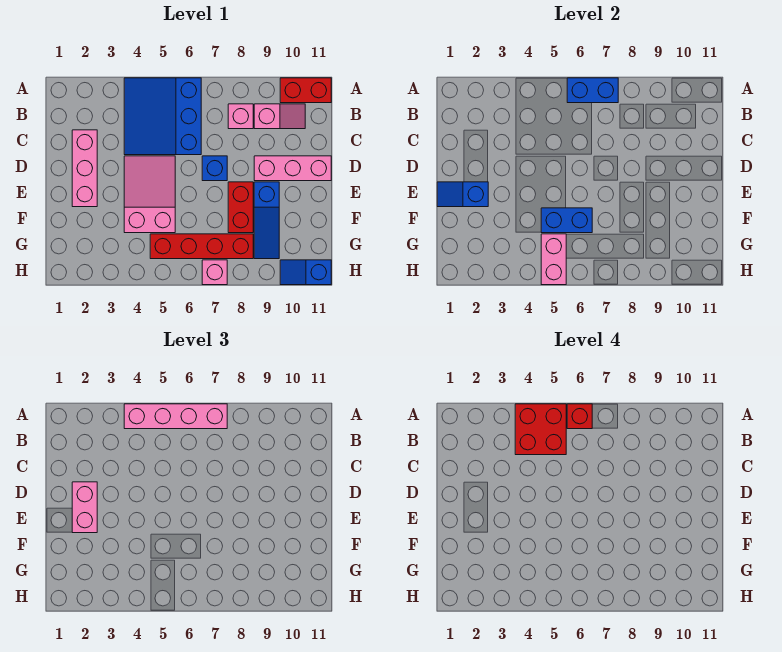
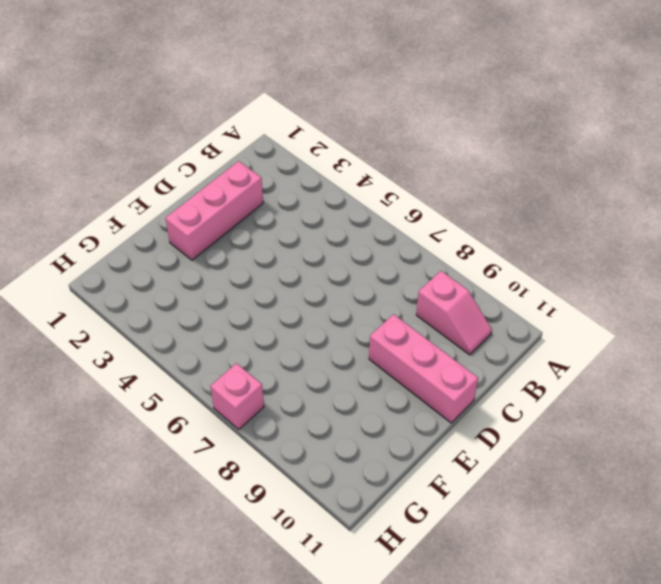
none -> blue slope A4:C6 level 1 top 6
none -> red brick A10:A11 level 1
none -> pink brick B8 level 1

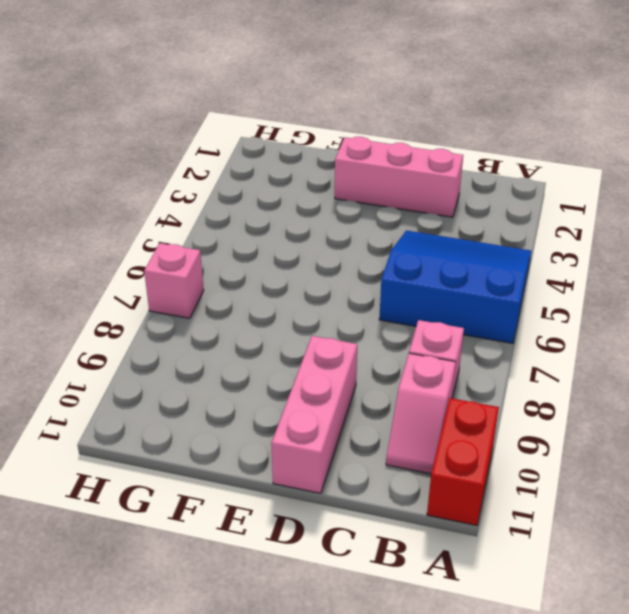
none -> pink slope D4:F5 level 1 top F
none -> blue brick D7 level 1
none -> red brick E8:F8 level 1

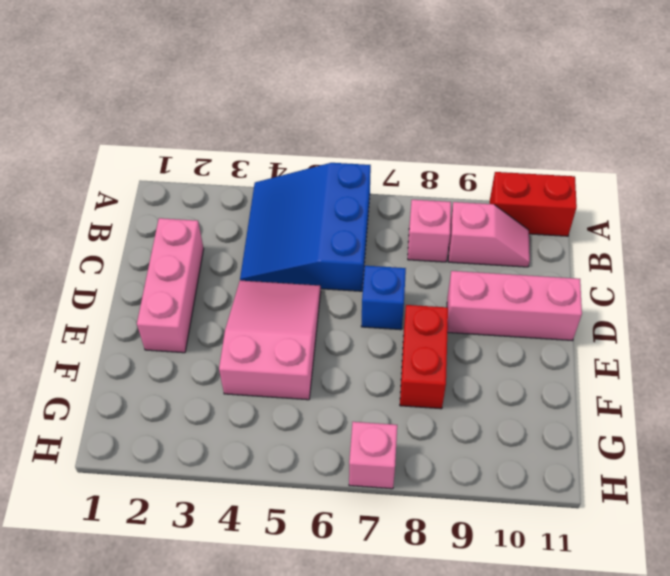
none -> blue slope E9:G9 level 1 top E
none -> red brick G5:G8 level 1
none -> blue slope H10:H11 level 1 top 11

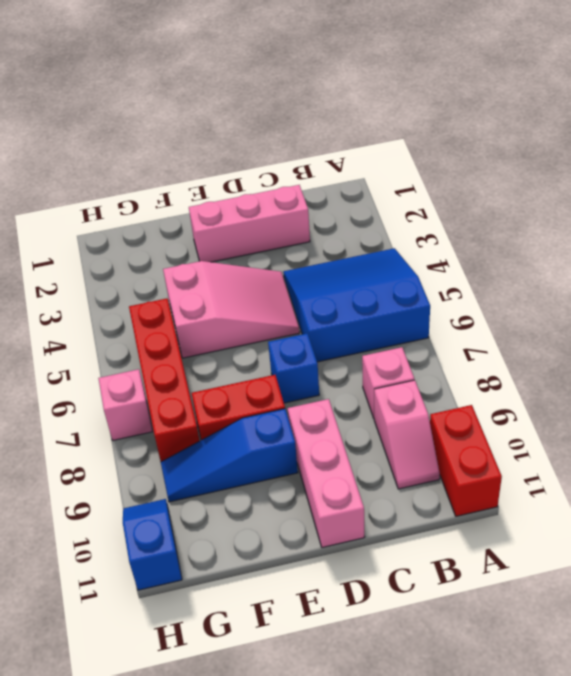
none -> blue brick A6:A7 level 2
none -> blue slope E1:E2 level 2 top 2
none -> blue brick F5:F6 level 2

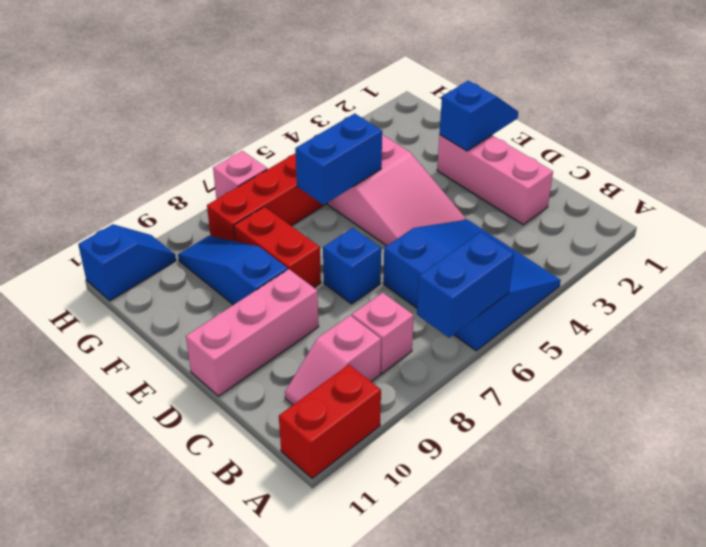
none -> pink brick G5:H5 level 2
none -> pink brick A4:A7 level 3
none -> pink brick D2:E2 level 3

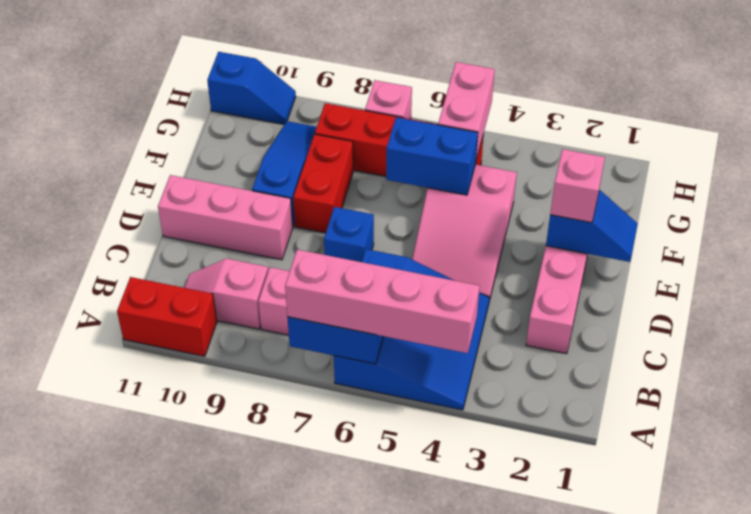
pink brick E2 level 3 -> pink brick D2:E2 level 3
none -> red brick A4:B5 level 4
none -> red brick A6 level 4

